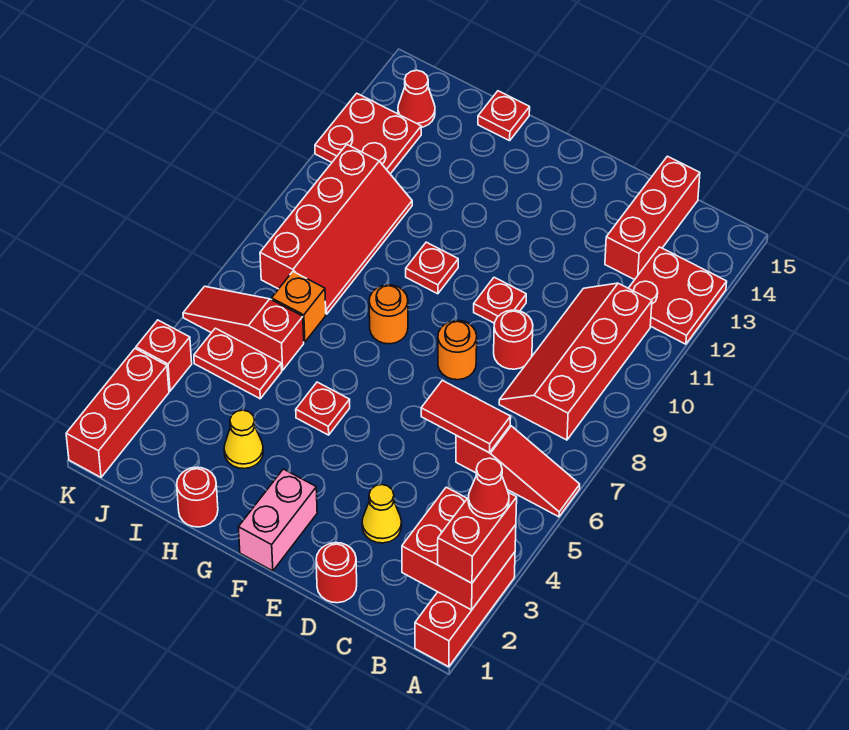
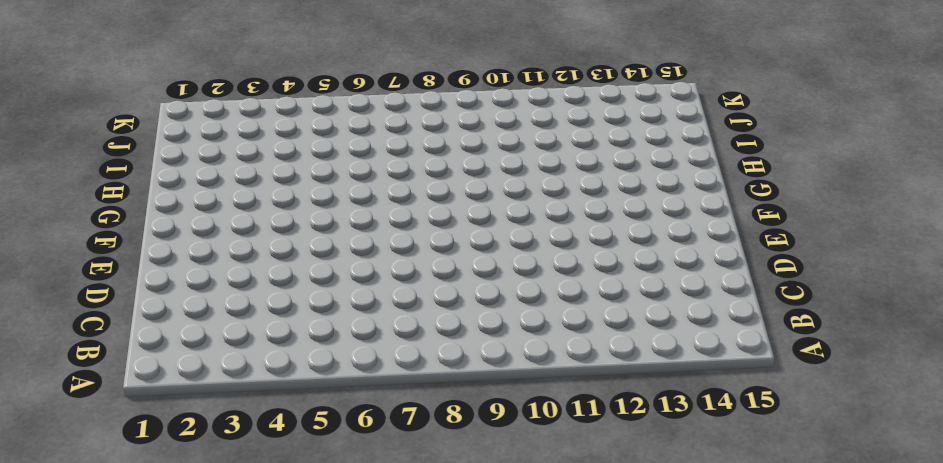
none -> red brick A1:A3 level 1
none -> red slope A6:C6 level 1 top C
none -> red plate A12:B13 level 1

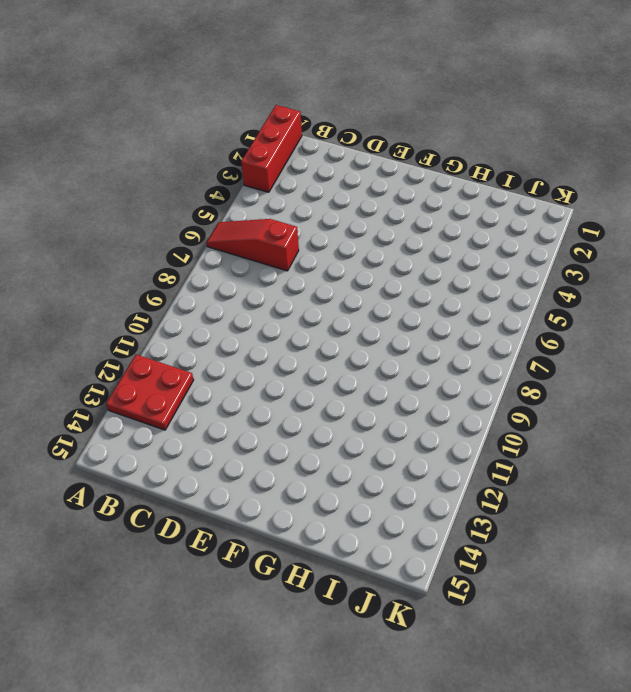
none -> red slope B8:C11 level 1 top B
none -> red brick C13:C15 level 1
none -> red round brick D1 level 1

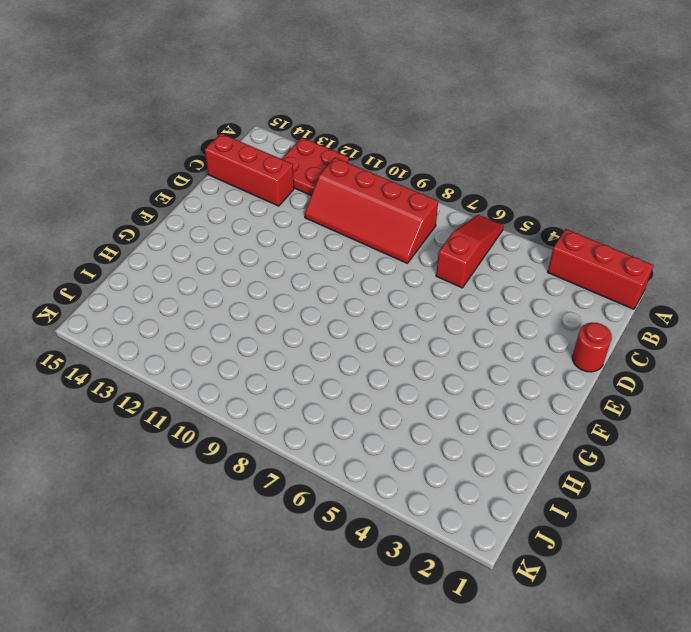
none -> yellow cone D3 level 1
none -> red round brick D9 level 1
none -> orange round brick E8 level 1

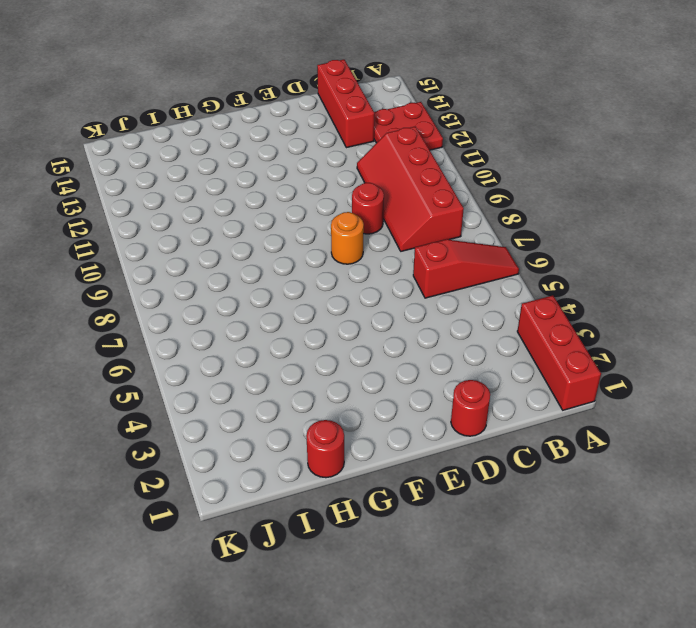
none -> yellow cone D3 level 1
none -> red plate E10 level 1
none -> pink brick F1:F2 level 1

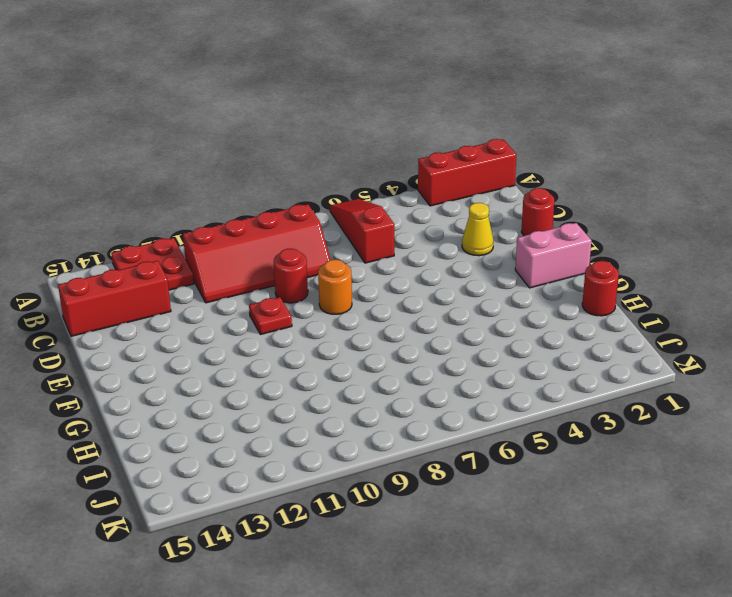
none -> red plate G5 level 1
none -> orange round brick G8 level 1
none -> red plate G10 level 1

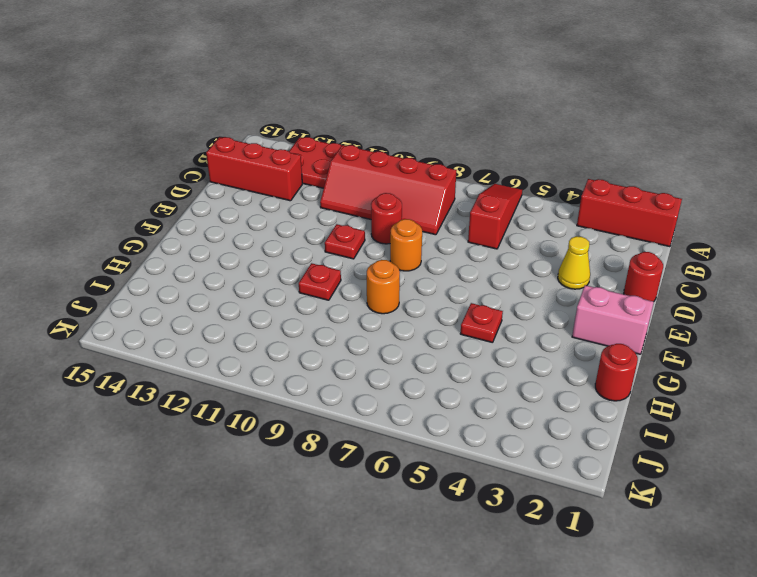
none -> yellow cone H3 level 1
none -> red plate H15 level 1
none -> red plate I5:J5 level 1

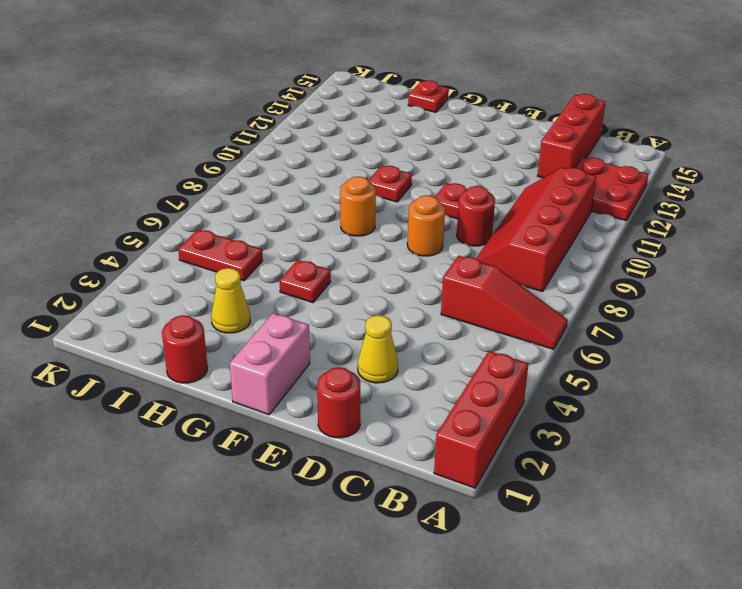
none -> red slope I6:K6 level 1 top I
none -> orange brick I7 level 1
none -> red slope I8:J11 level 1 top J

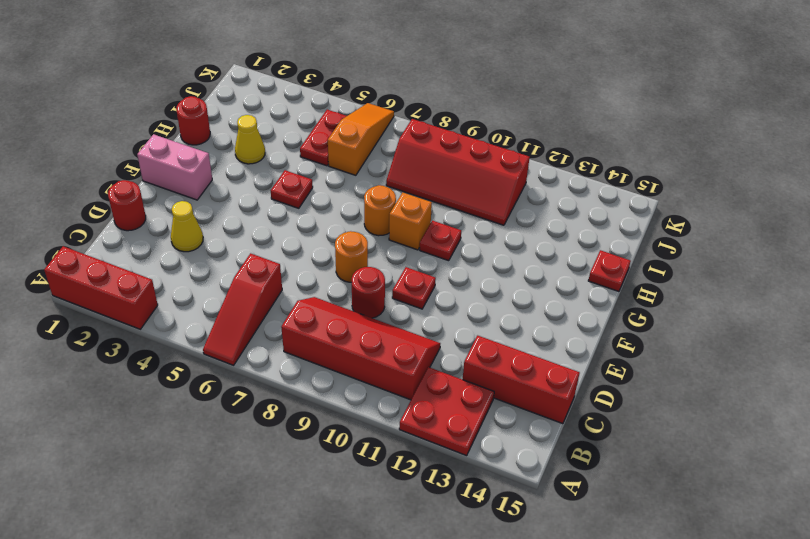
orange brick G9 level 1 -> orange brick I7 level 1
orange slope I6:K6 level 1 top I -> red slope I6:K6 level 1 top I
none -> red plate J12:K13 level 1
none -> red cone J14 level 1
none -> red brick K1:K3 level 1

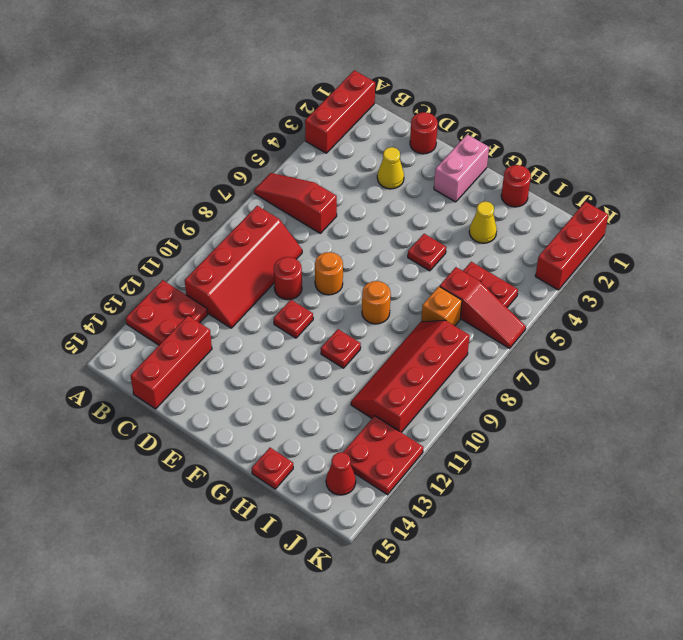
none -> red brick K4 level 1
none -> red brick A2:B3 level 2
none -> red tile C6:D6 level 2

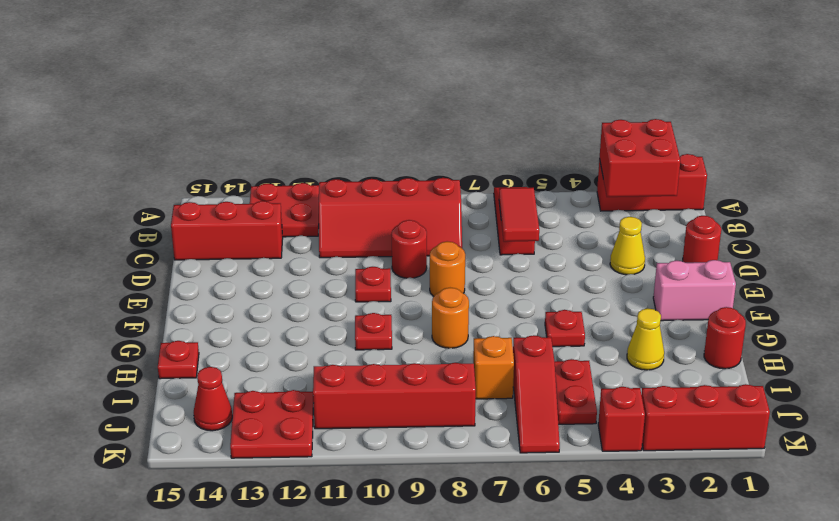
none -> red brick A2:A3 level 3
none -> red cone A3 level 4

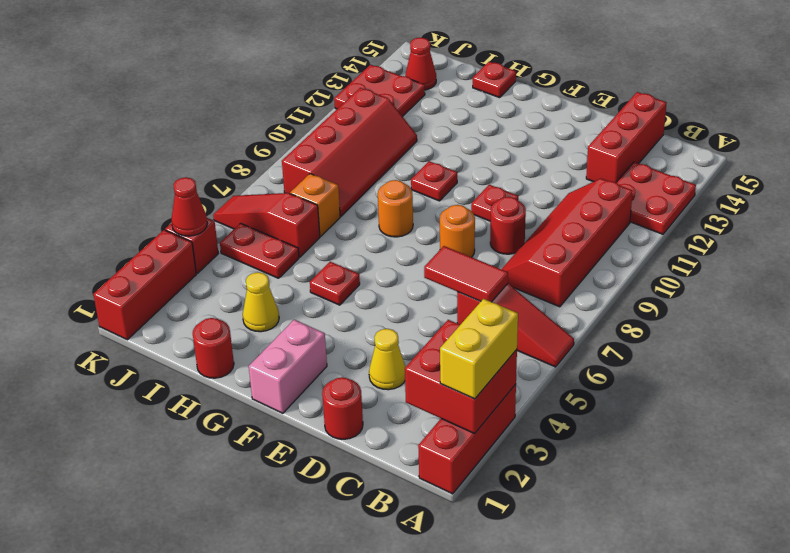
yellow brick A2:A3 level 3 -> red brick A2:A3 level 3
red cone K4 level 2 -> red cone A3 level 4

